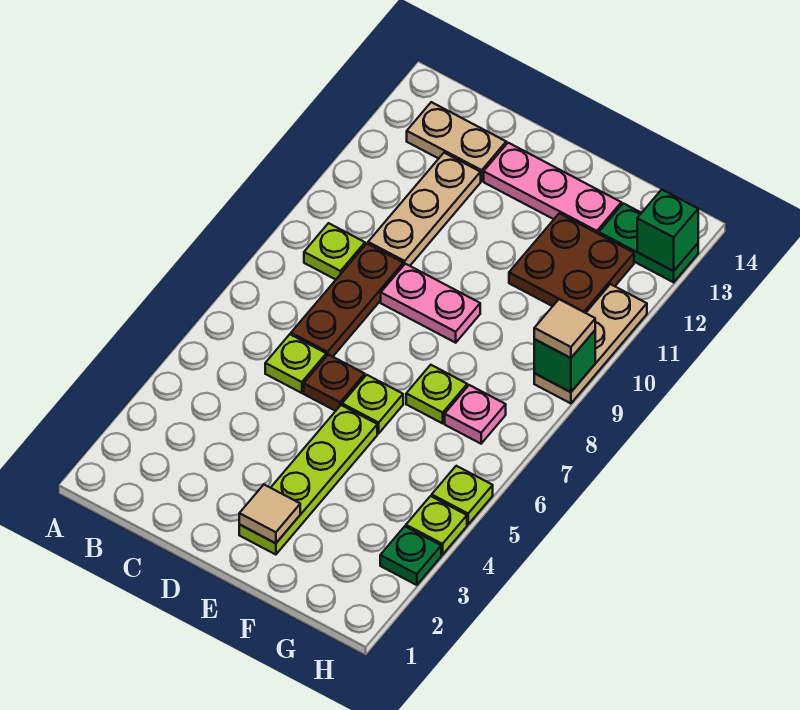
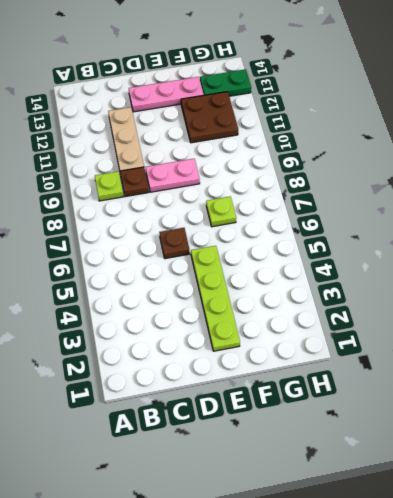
brown plate C9 level 1 -> brown plate C7:C9 level 1
none -> tan plate B13:C13 level 1
none -> lime plate C6 level 1
none -> lime plate E6 level 1

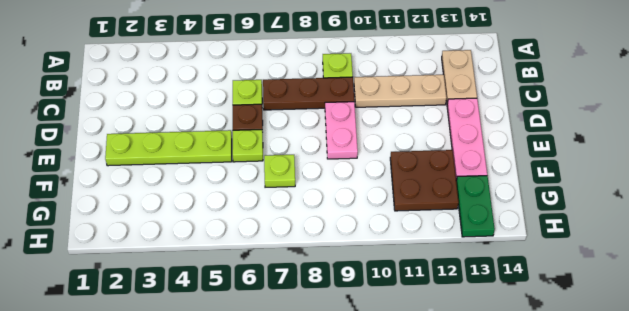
none -> pink plate G7 level 1
none -> green plate H3 level 1
none -> lime plate H4 level 1

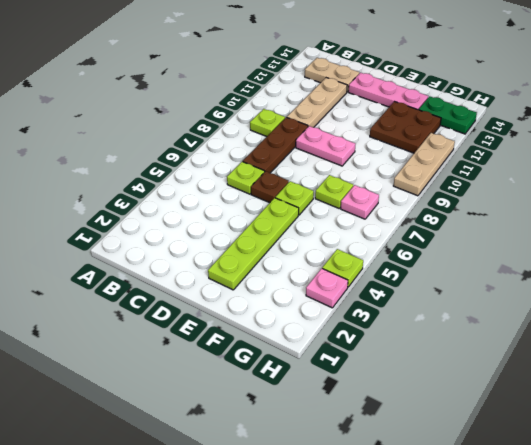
pink plate H3 level 1 -> green plate H3 level 1
none -> lime plate H5 level 1
none -> tan tile E2 level 2
none -> green brick H9 level 2

